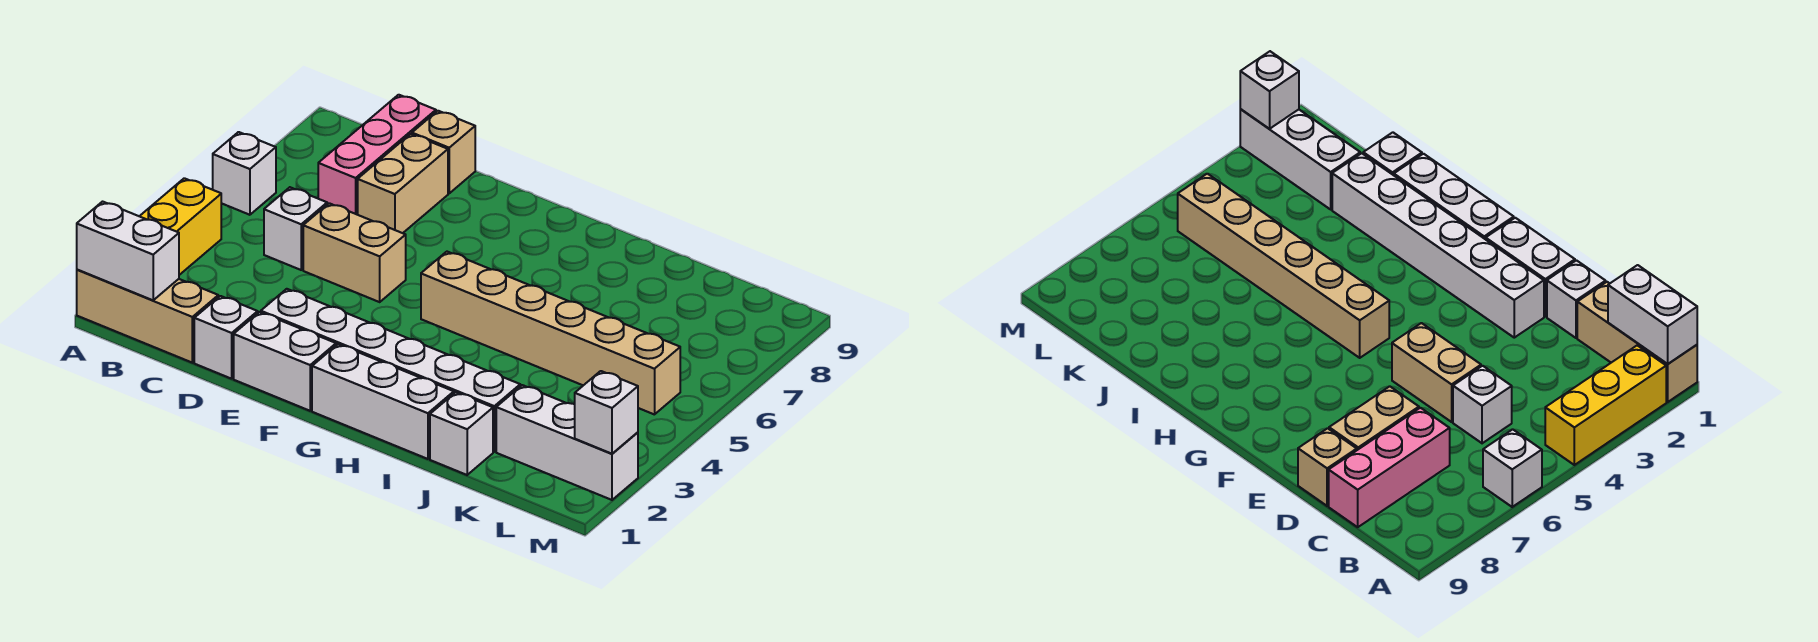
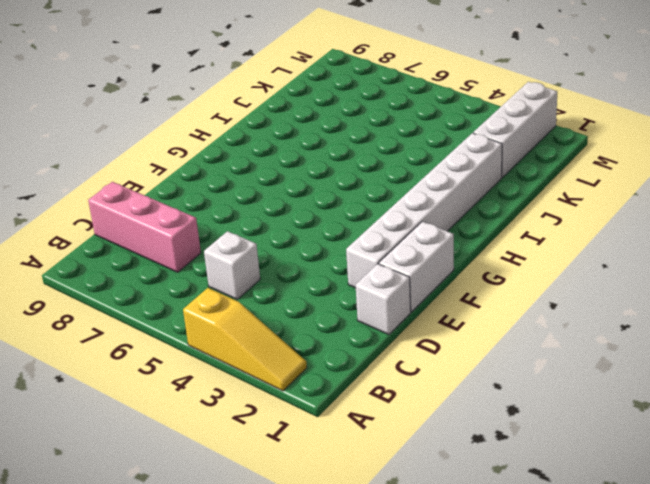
yellow slope A2:A4 level 1 top 4 -> yellow brick A2:A4 level 1
none -> tan brick A1:C1 level 1
none -> white brick A6 level 1
none -> tan brick D5:E5 level 1

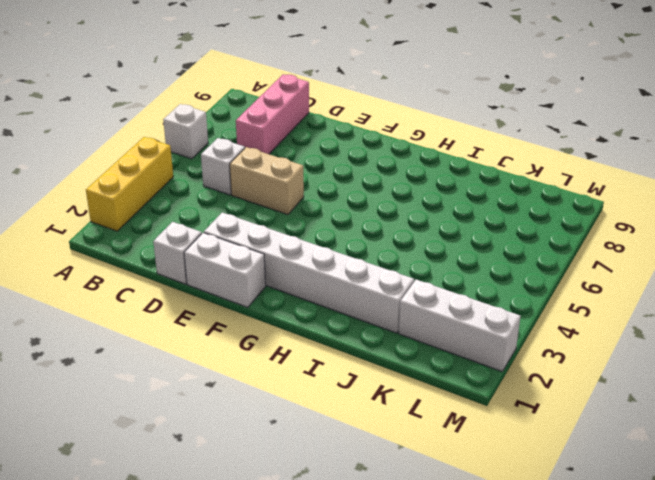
none -> tan brick A1:C1 level 1
none -> tan brick D7:D8 level 1
none -> tan brick D9 level 1

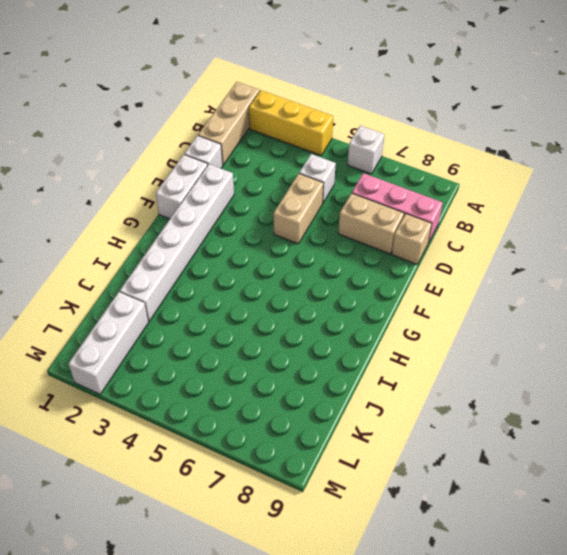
none -> white brick G1:I1 level 1
none -> tan brick G5:L5 level 1
none -> white brick J1 level 1

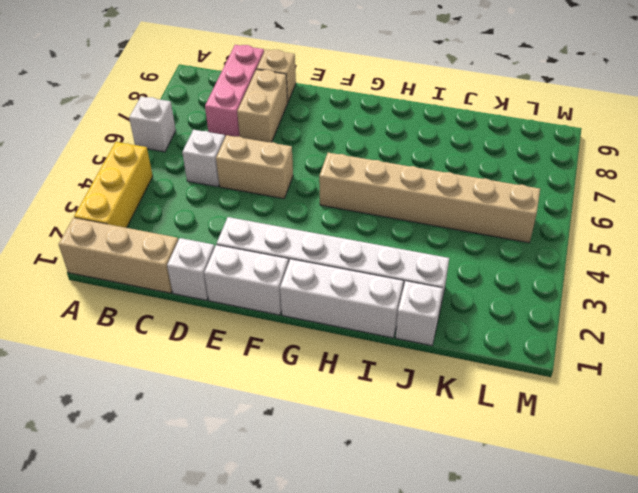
none -> white brick K2:M2 level 1
none -> white brick A1:B1 level 2
none -> white brick M2 level 2

